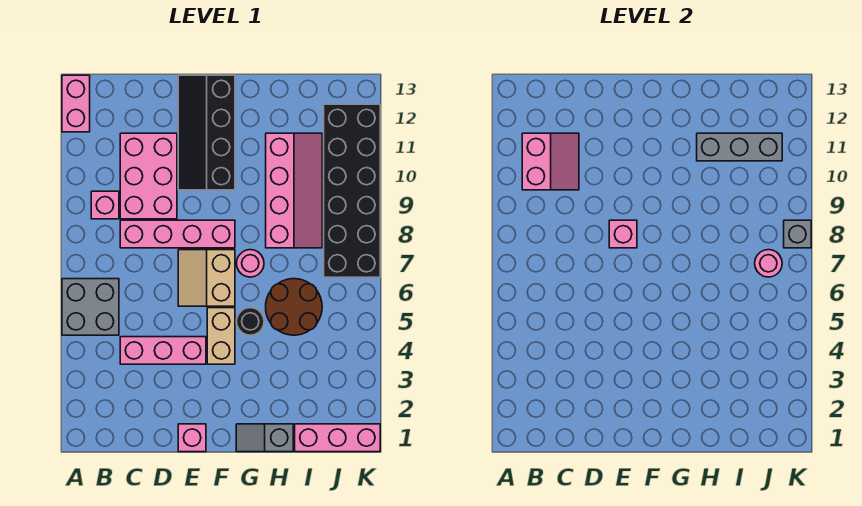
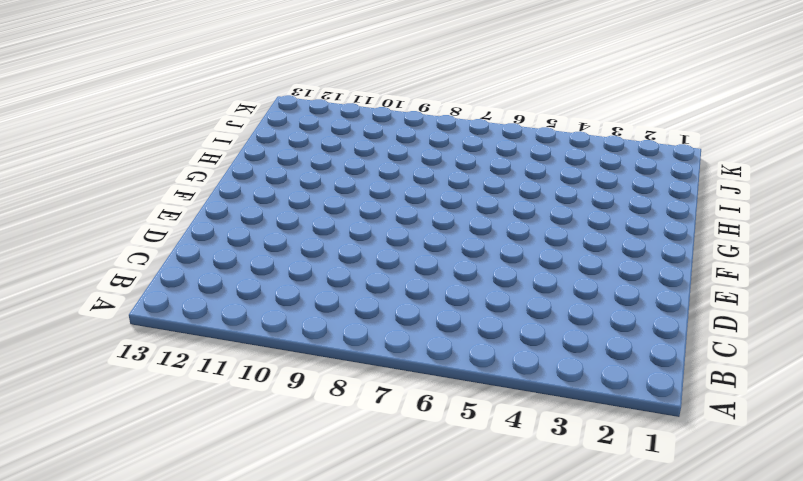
none -> grey brick A5:B6 level 1
none -> pink brick A12:A13 level 1
none -> pink brick B9 level 1

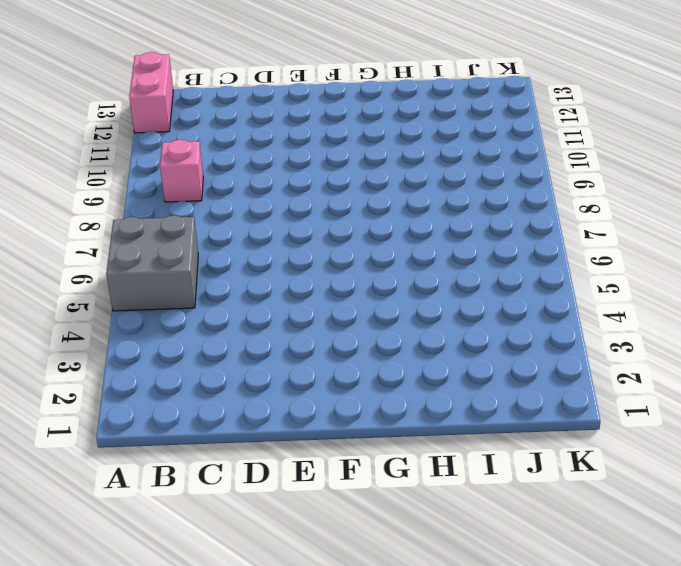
none -> pink brick C4:E4 level 1
none -> pink brick C8:F8 level 1
none -> pink brick C9:D11 level 1

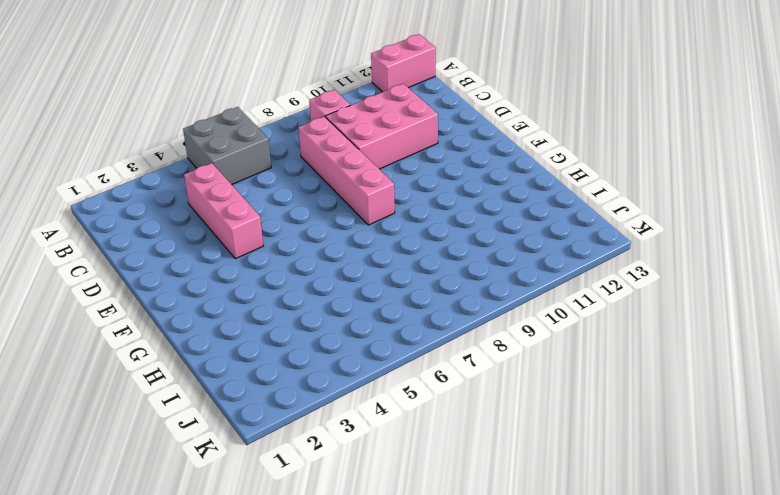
none -> pink brick E1 level 1
none -> tan slope E6:F7 level 1 top F
none -> black slope E10:F13 level 1 top F

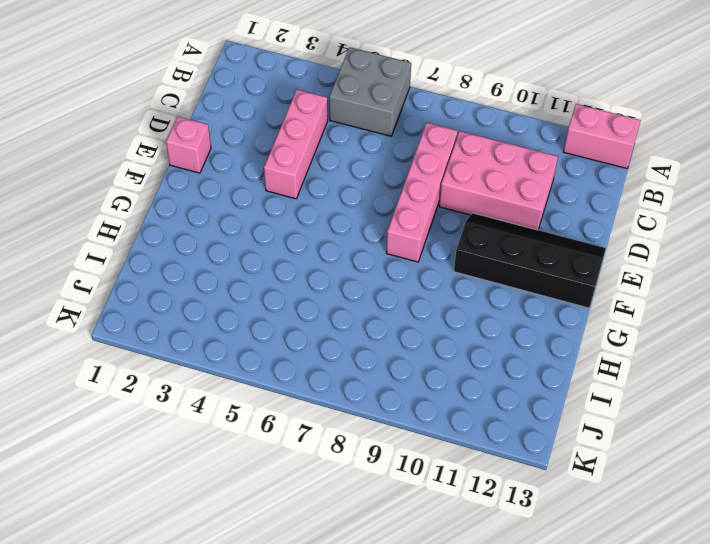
none -> pink brick B9 level 1
none -> tan slope E6:F7 level 1 top F
none -> tan brick F4:F5 level 1

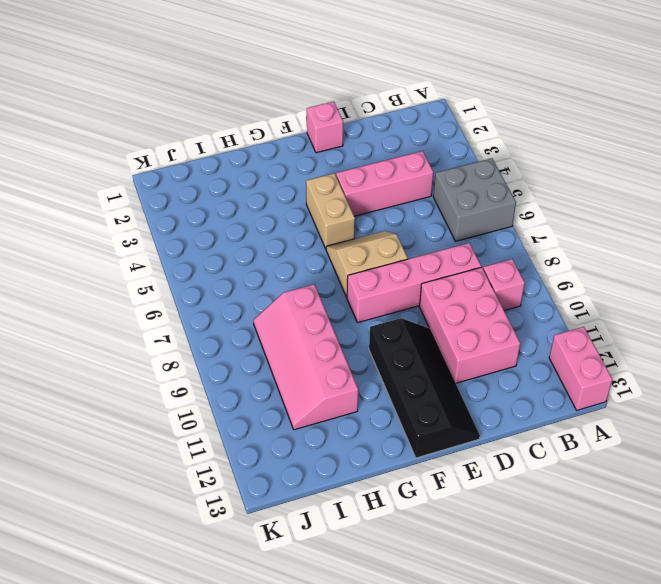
tan slope E6:F7 level 1 top 7 -> tan slope E6:F7 level 1 top F
none -> grey slope G1:H1 level 1 top H
none -> black round brick G5 level 1
none -> pink round brick G7 level 1

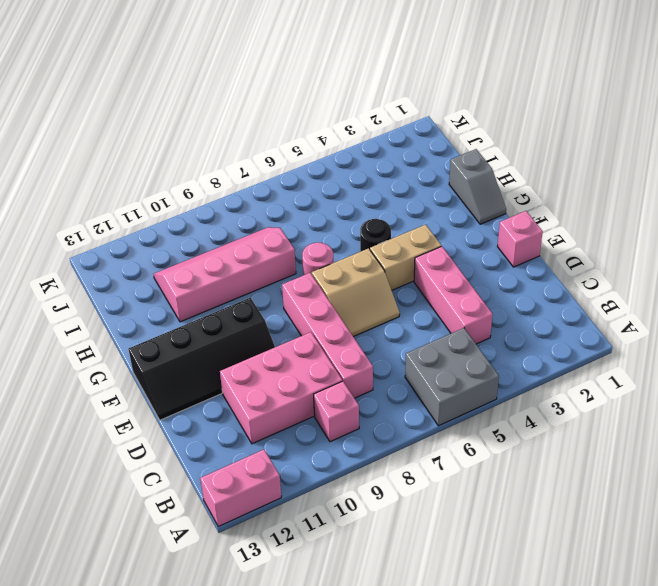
none -> brown round brick H5:I6 level 1
none -> pink brick I1:K1 level 1
none -> black brick J7:K12 level 1

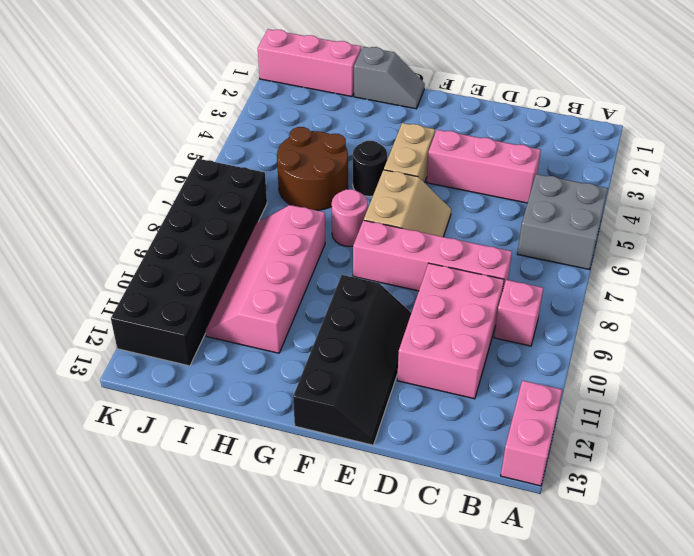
none -> pink brick E1 level 1
none -> pink slope B10:C11 level 2 top B
none -> pink brick E8 level 2

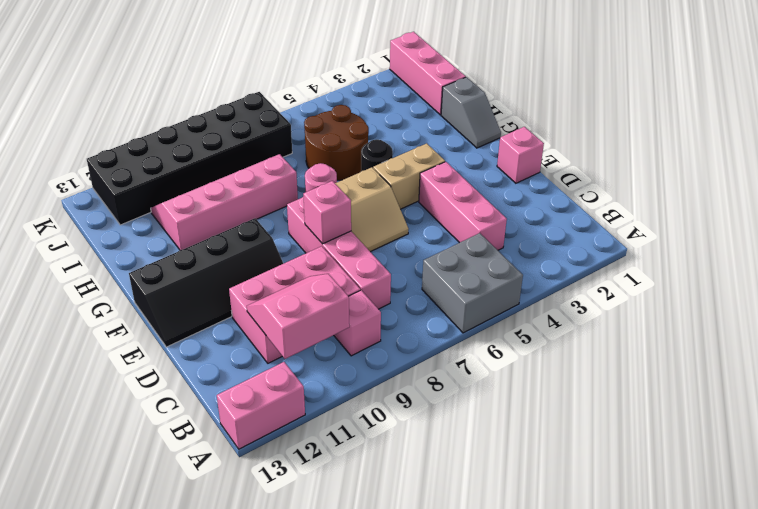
none -> grey brick H11:J11 level 2
none -> pink round brick J7 level 2
none -> grey brick K8 level 2

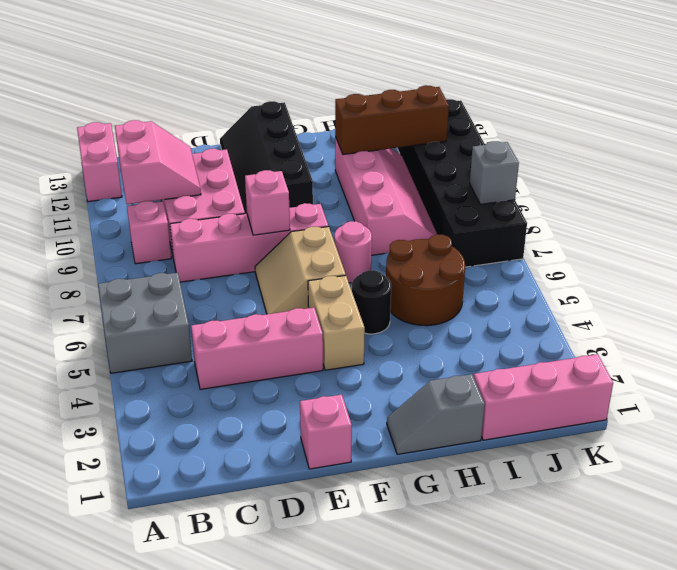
brown brick H11:J11 level 2 -> grey brick H11:J11 level 2
none -> pink round brick J7 level 2

